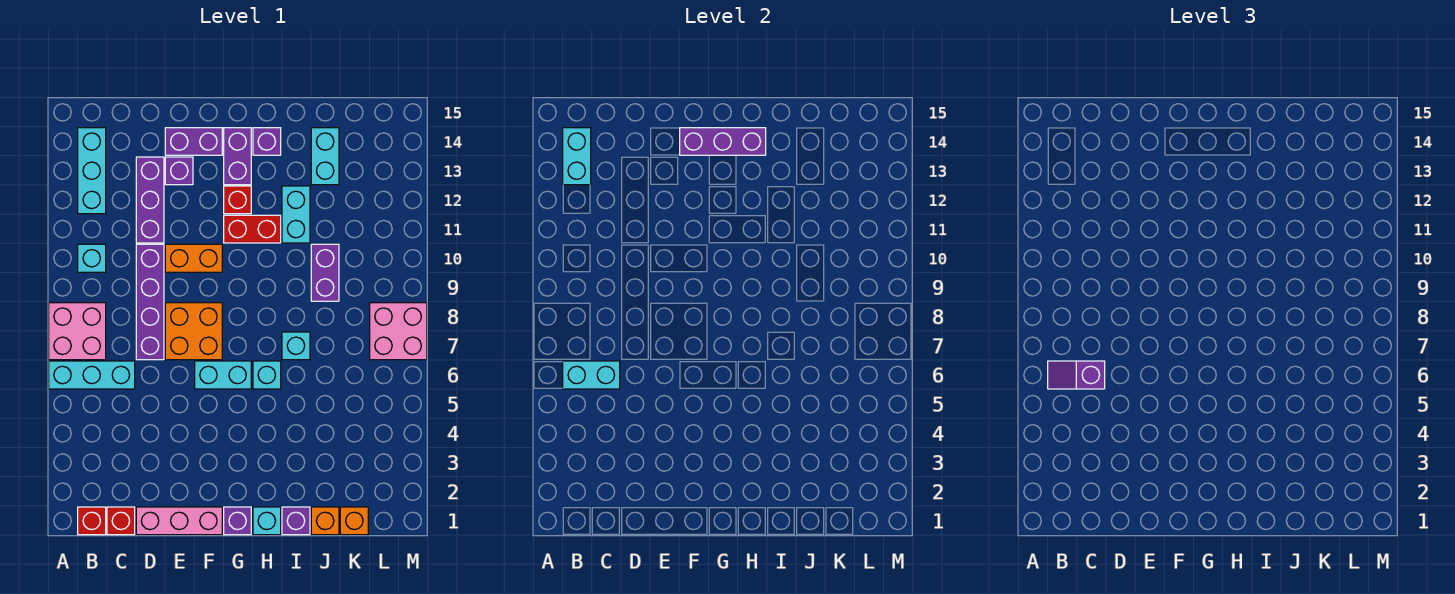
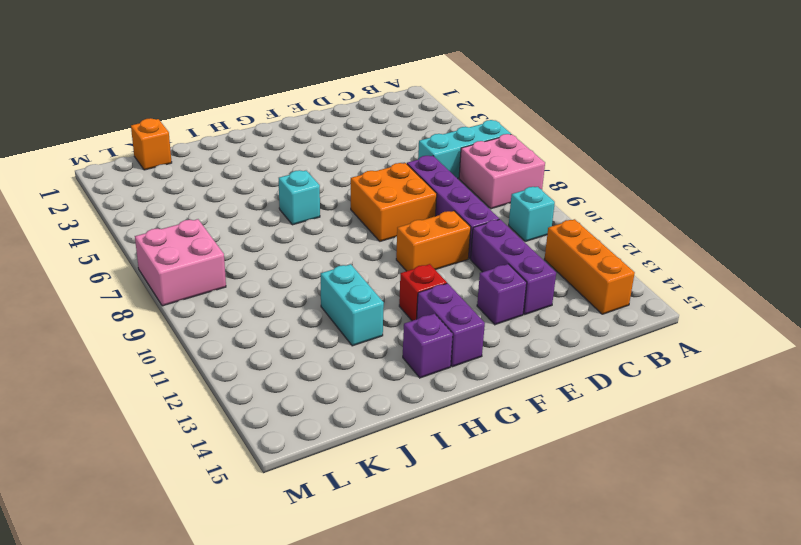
orange brick B12:B14 level 1 -> cyan brick B12:B14 level 1
none -> red brick B1 level 1
none -> red brick C1 level 1
none -> pink brick D1:F1 level 1
none -> purple brick E14:F14 level 1

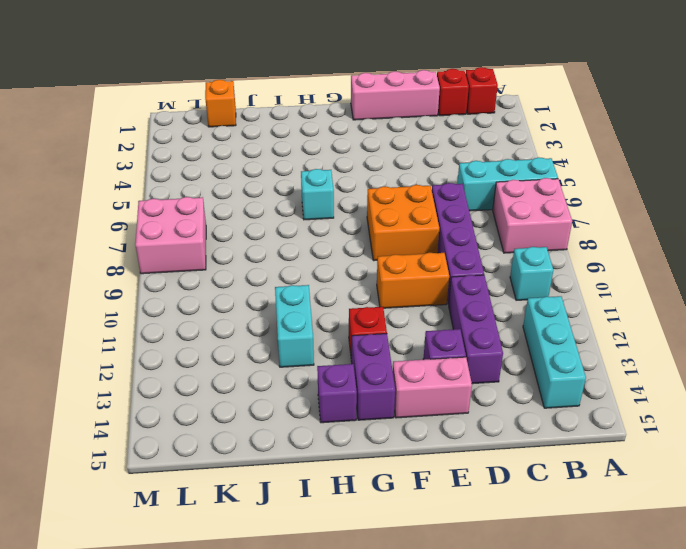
pink brick E14:F14 level 1 -> purple brick E14:F14 level 1
none -> cyan brick F6:G6 level 1
none -> purple brick G1 level 1
none -> red brick G11:H11 level 1
none -> cyan brick H1 level 1

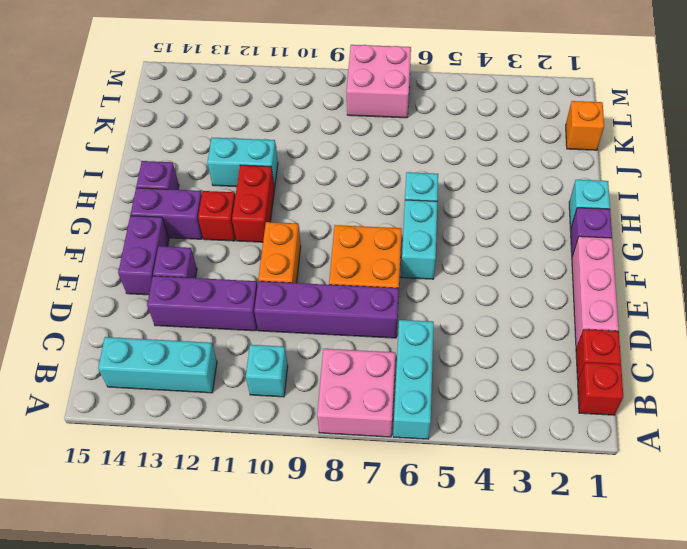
none -> purple brick I1 level 1
none -> cyan brick I7 level 1
none -> orange brick J1 level 1
none -> purple brick J9:J10 level 1

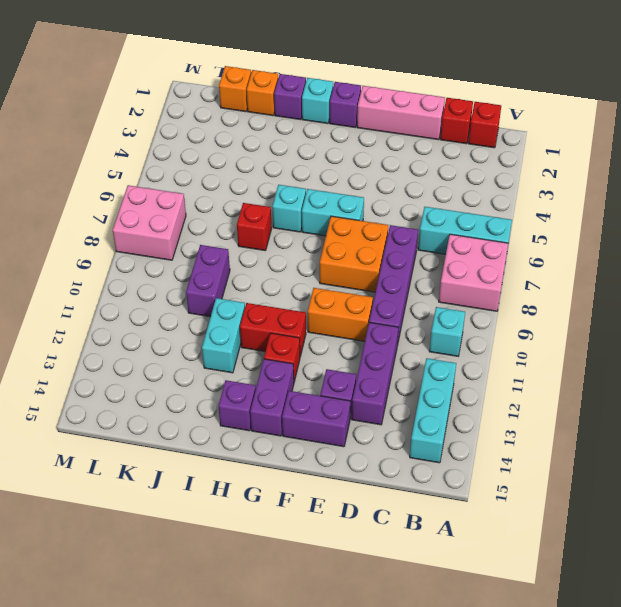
red brick I7 level 1 -> cyan brick I7 level 1
none -> cyan brick J13:J14 level 1
none -> cyan brick B6:C6 level 2
none -> cyan brick B13:B14 level 2
none -> purple brick F14:H14 level 2

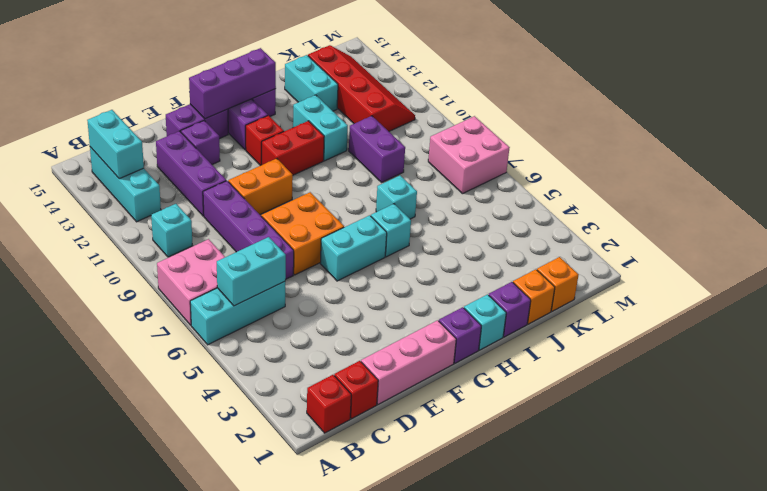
red slope K11:L14 level 1 top K -> none
none -> purple slope B6:C6 level 3 top C

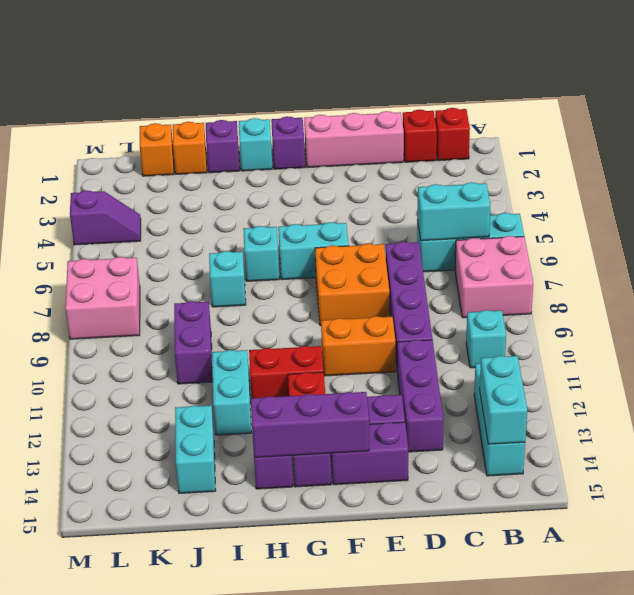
purple slope L4:M4 level 1 top M -> purple slope B6:C6 level 3 top C

